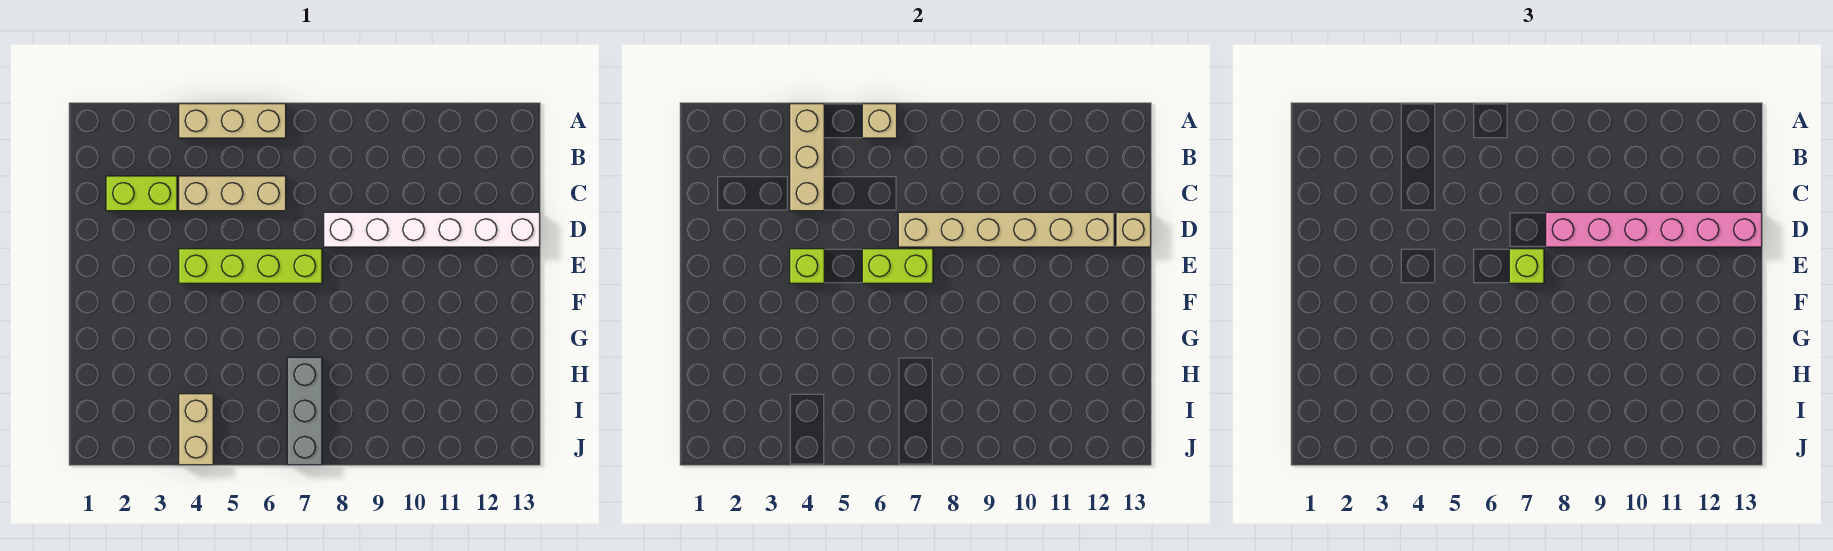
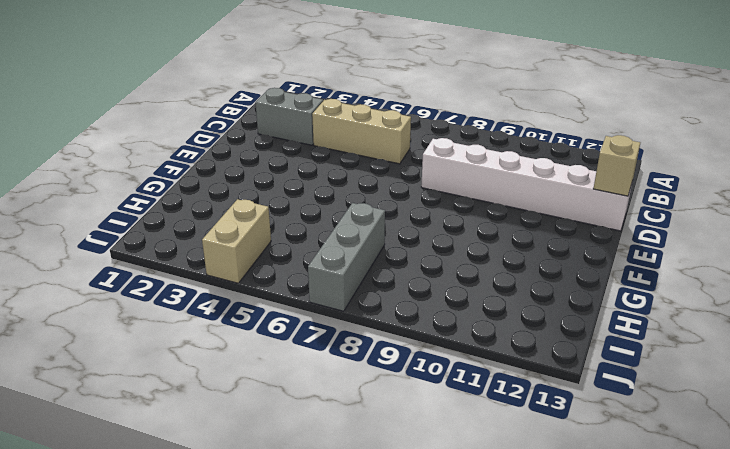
grey brick C2:C3 level 1 -> lime brick C2:C3 level 1
none -> tan brick A4:A6 level 1
none -> lime brick E4:E7 level 1
none -> tan brick A4:C4 level 2

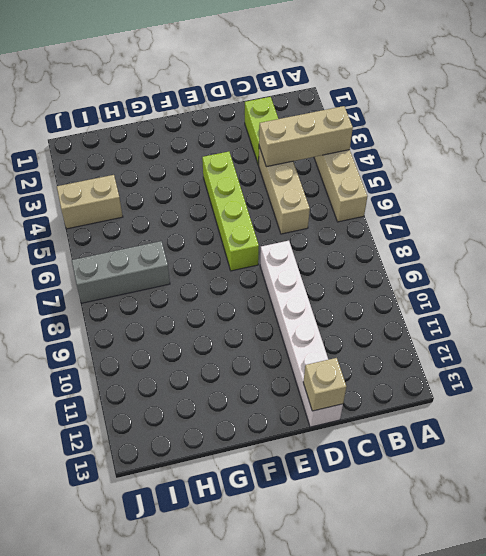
none -> tan brick A6 level 2
none -> tan brick D7:D12 level 2
none -> lime brick E4 level 2

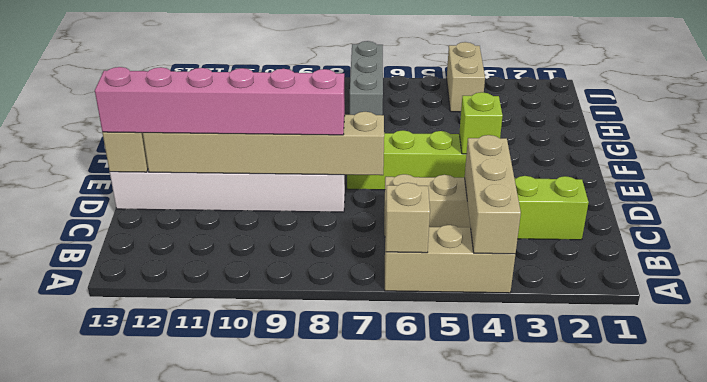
none -> lime brick E6:E7 level 2
none -> lime brick E7 level 3

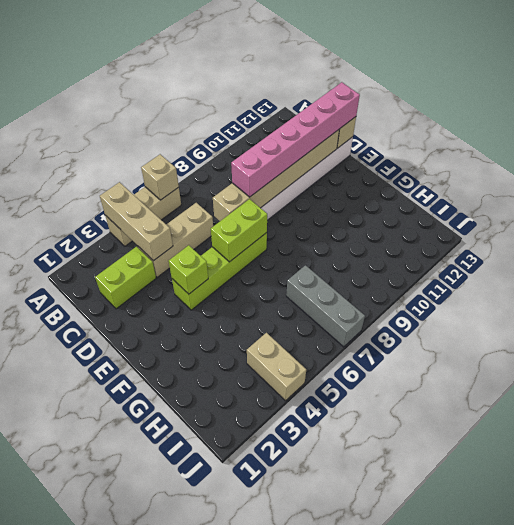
none -> lime brick E7 level 3

